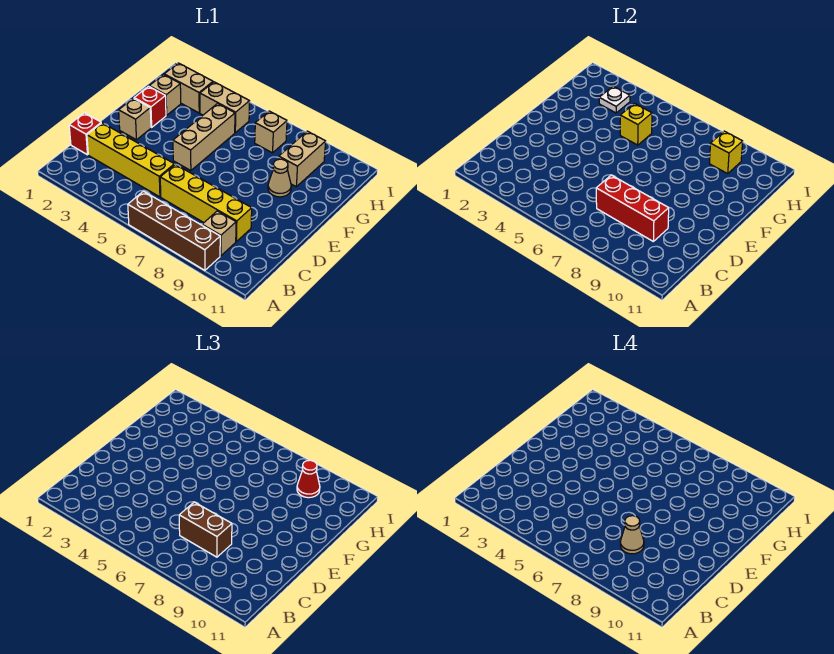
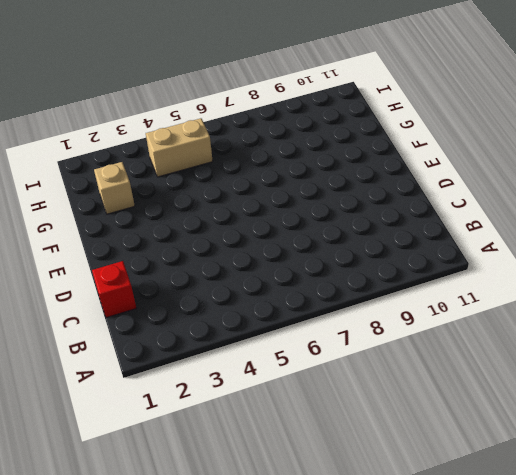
none -> brown brick A6:A9 level 1
none -> tan brick B9 level 1
none -> yellow brick C2:C5 level 1

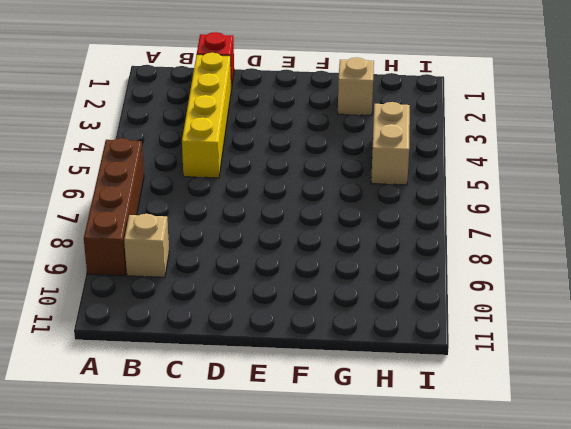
none -> yellow brick C6:C9 level 1
none -> tan brick E2 level 1
none -> tan brick E5:G5 level 1

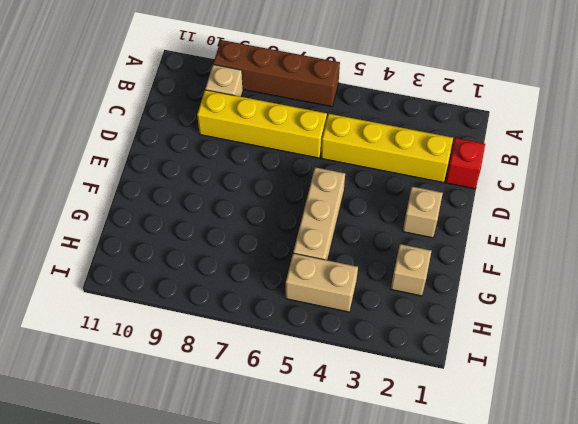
none -> red brick F2 level 1
none -> tan cone F9 level 1
none -> tan brick G9:H9 level 1

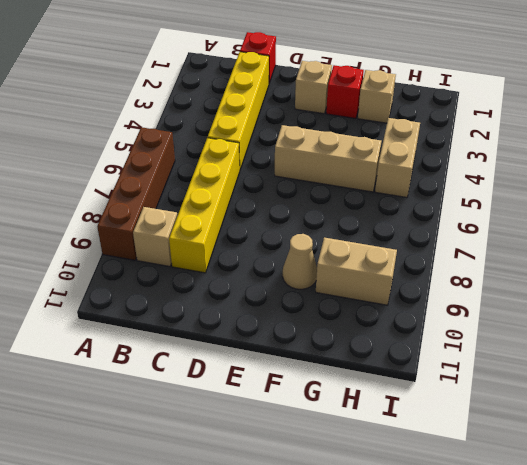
none -> tan brick H2:H3 level 1
none -> tan brick H7 level 1
none -> red brick C7:C9 level 2

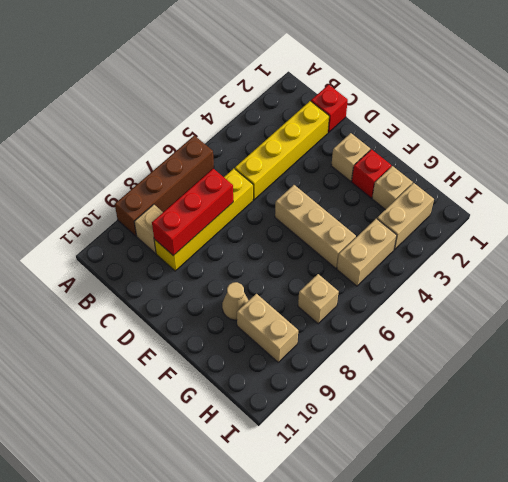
none -> yellow brick G5 level 2
none -> white plate H3 level 2
none -> yellow brick H9 level 2

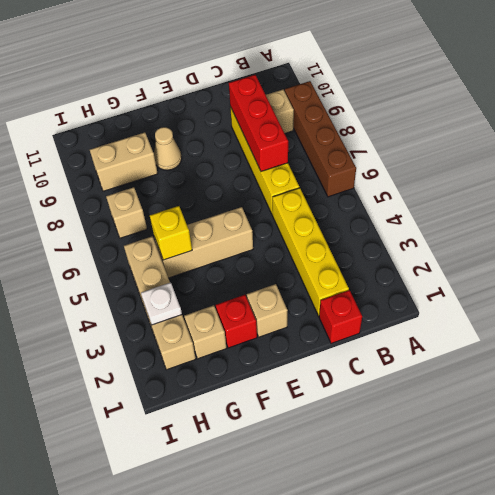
none -> yellow brick H9 level 2
none -> brown brick C7:C8 level 3
none -> red cone H9 level 3

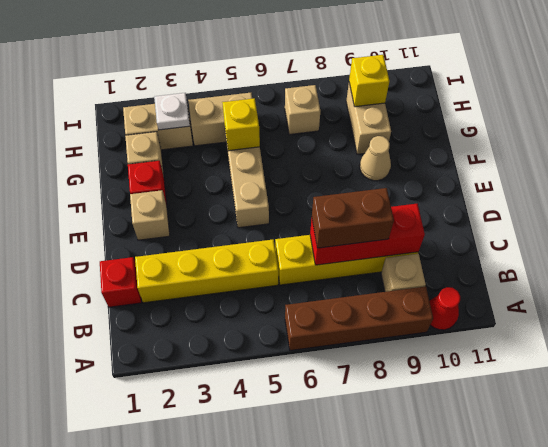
red cone A10 level 1 -> red cone H9 level 3
none -> tan cone C8 level 4

